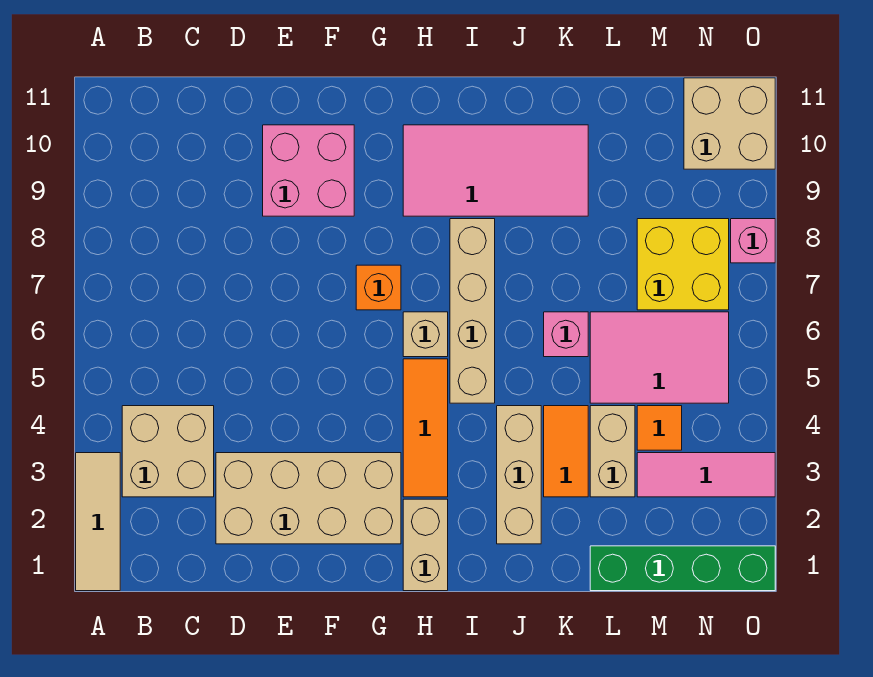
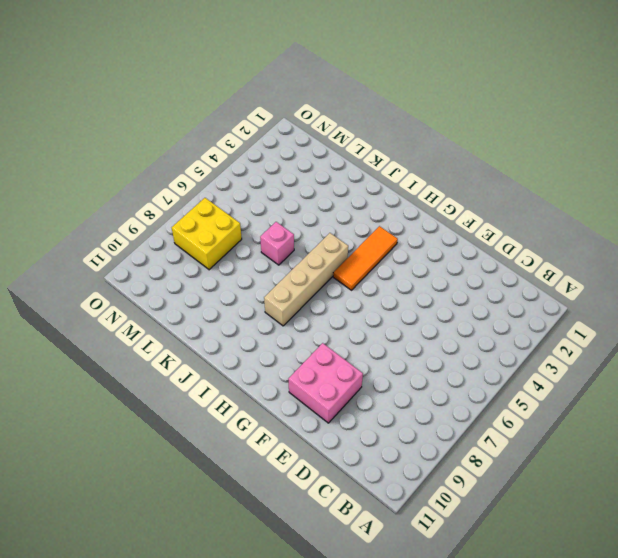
none -> tan tile A1:A3 level 1
none -> tan brick B3:C4 level 1
none -> tan brick D2:G3 level 1

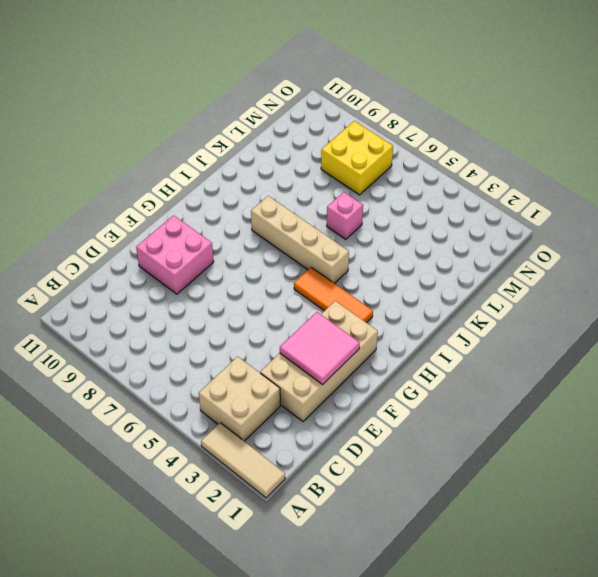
pink tile E2:F3 level 2 -> none
none -> orange brick G7 level 1
none -> tan brick H1:H2 level 1
none -> tan brick H6 level 1

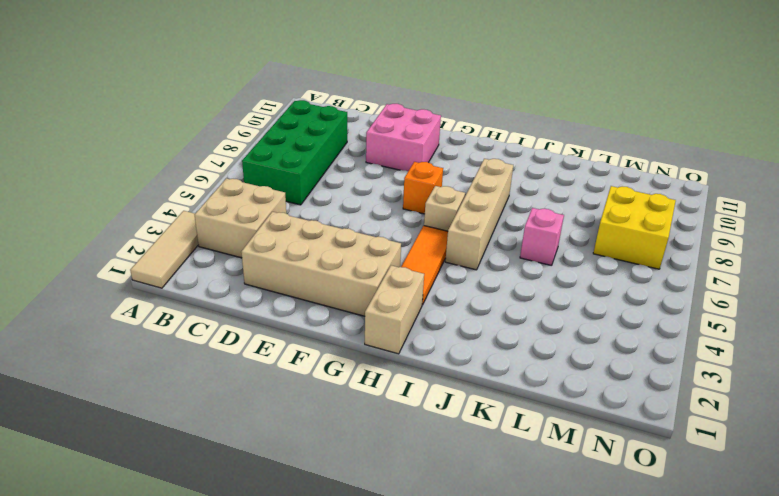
green brick B6:C9 level 1 -> none
none -> pink tile H9:K10 level 1
none -> tan brick J2:J4 level 1
none -> orange tile K3:K4 level 1

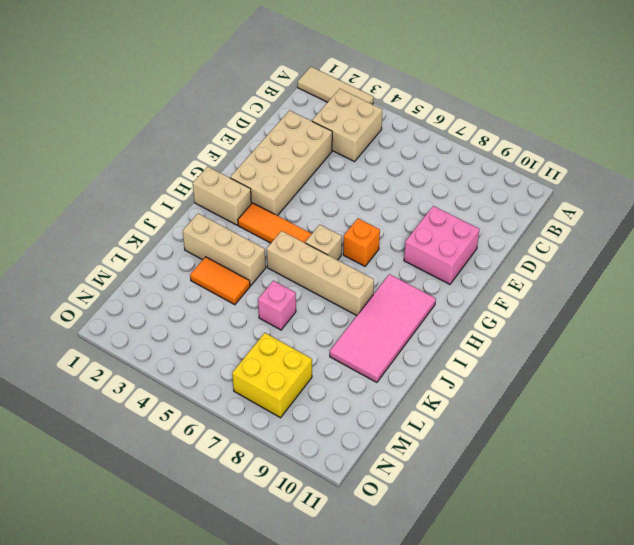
none -> green brick L1:O1 level 1
none -> tan brick L3:L4 level 1
none -> pink tile L5:N6 level 1

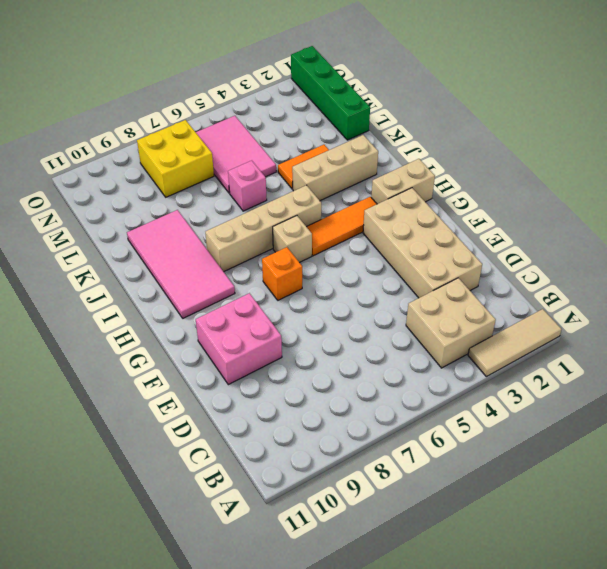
none -> tan brick L3:L4 level 1
none -> pink tile M3:O3 level 1
none -> orange tile M4 level 1

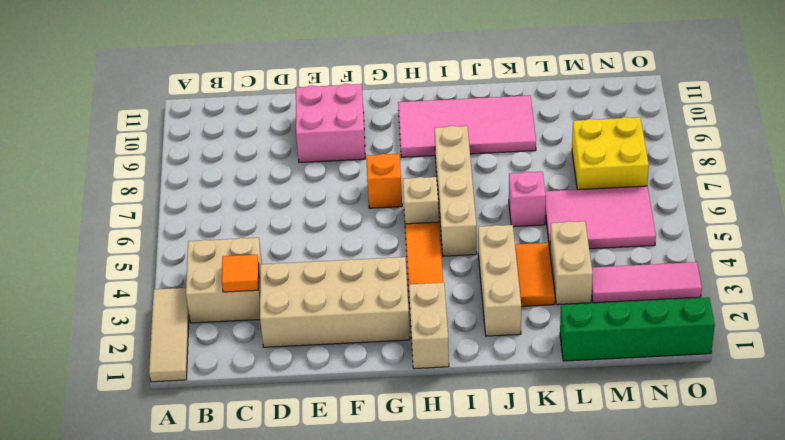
orange tile C3 level 2 -> orange tile M4 level 1
none -> tan brick N10:O11 level 1
none -> pink brick O8 level 1

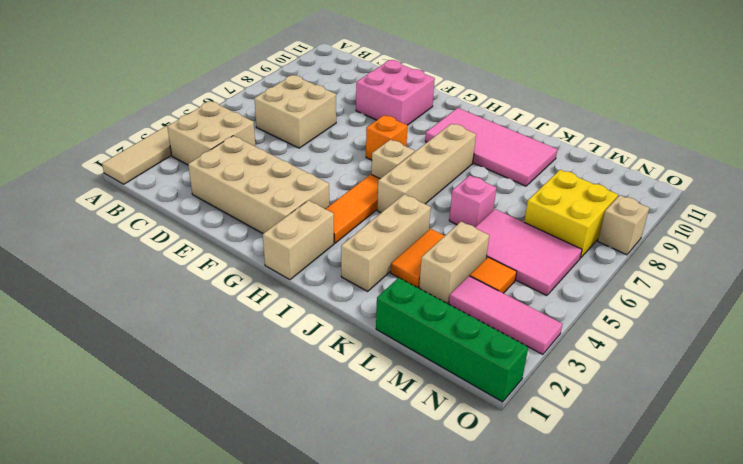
tan brick C6:D7 level 1 -> tan brick N10:O11 level 1
tan brick O8 level 1 -> pink brick O8 level 1

